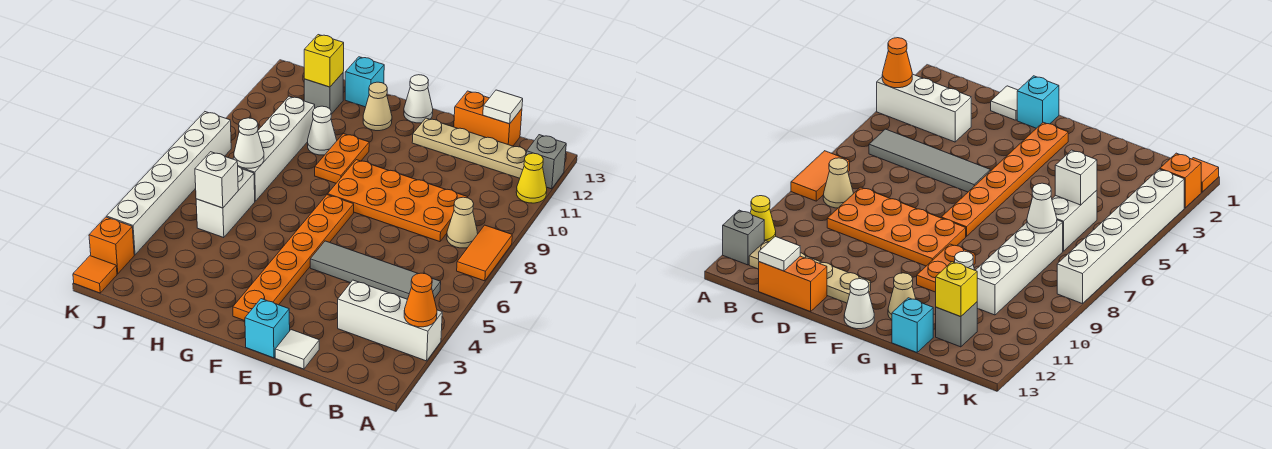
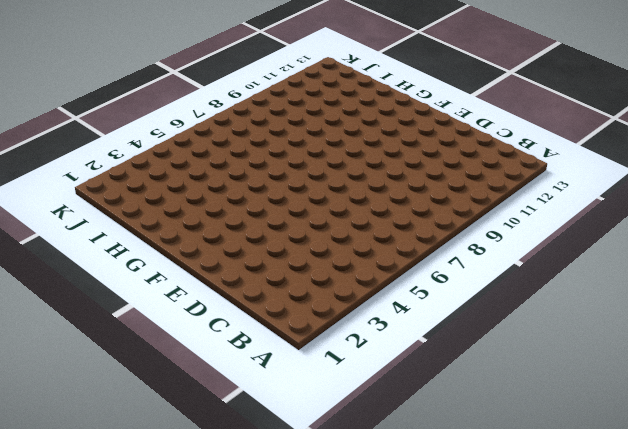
none -> white brick A3:C3 level 1
none -> orange tile A7:A8 level 1
none -> yellow cone A11 level 1

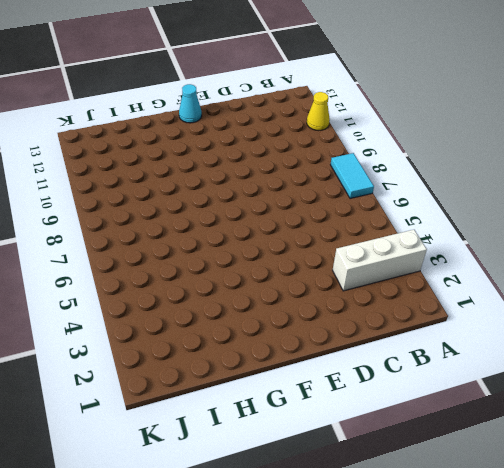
cyan tile A7:A8 level 1 -> orange tile A7:A8 level 1
cyan cone F13 level 1 -> white cone F13 level 1
none -> grey brick A12 level 1
none -> grey tile B5:E5 level 1
none -> tan cone B8 level 1

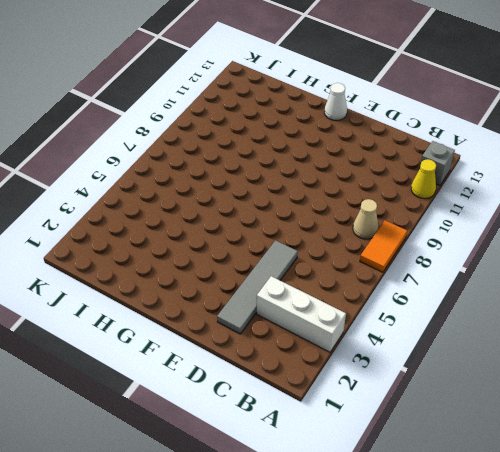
grey tile D2:D5 level 1 -> grey tile B5:E5 level 1
none -> tan plate B12:E12 level 1
none -> orange plate C8:F9 level 1
none -> orange brick C13:D13 level 1

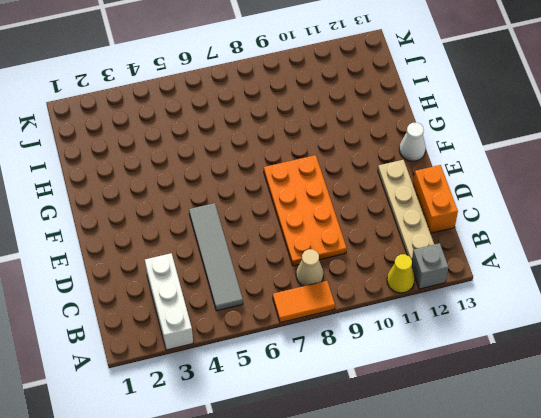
none -> white tile D1 level 1
none -> cyan brick E1 level 1
none -> orange plate F2:F7 level 1

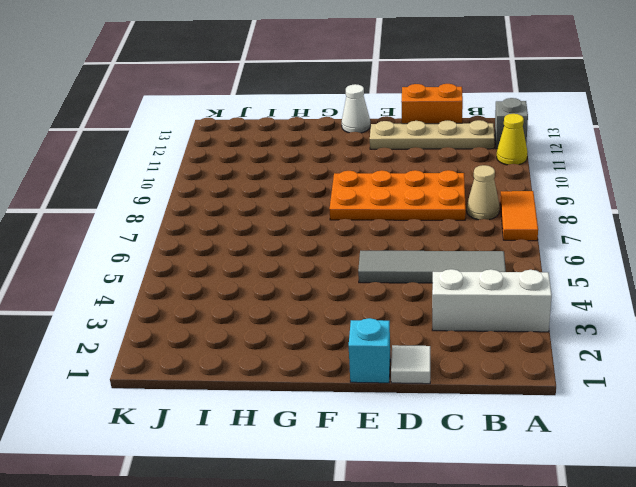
none -> orange plate F2:F7 level 1
none -> orange plate G9:G10 level 1
none -> tan cone G12 level 1

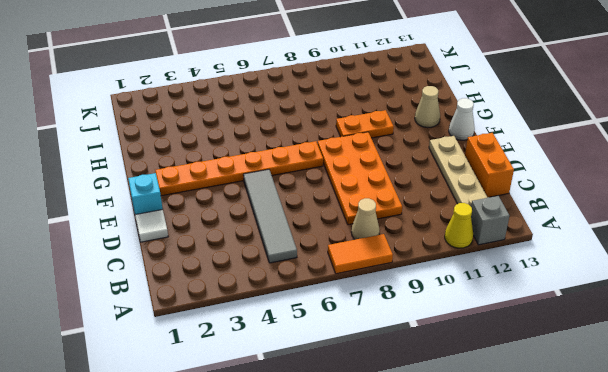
none -> white brick A3:C3 level 1
none -> white cone H10 level 1
none -> cyan brick H13 level 1

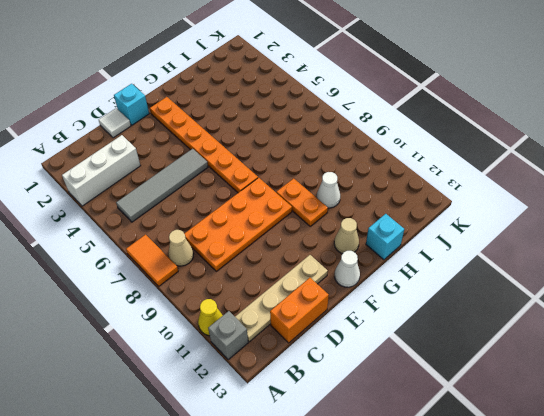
none -> white brick I5:I6 level 1
none -> white brick I7:I10 level 1
none -> grey brick I12 level 1

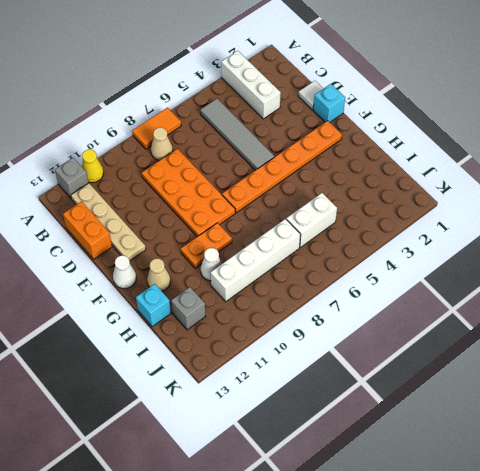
none -> orange tile K1 level 1
none -> orange brick K2 level 1
none -> white brick K3:K8 level 1

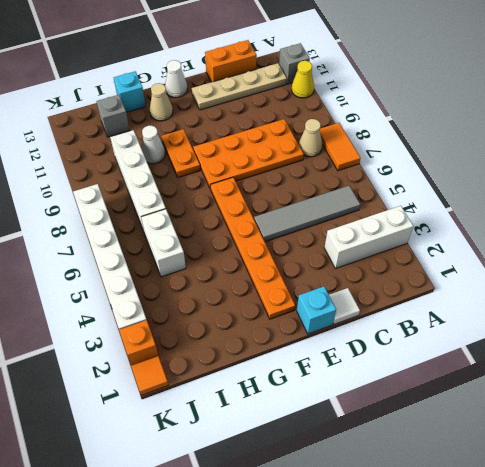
none -> orange cone A3 level 2
none -> white tile C13 level 2
none -> white brick I5 level 2

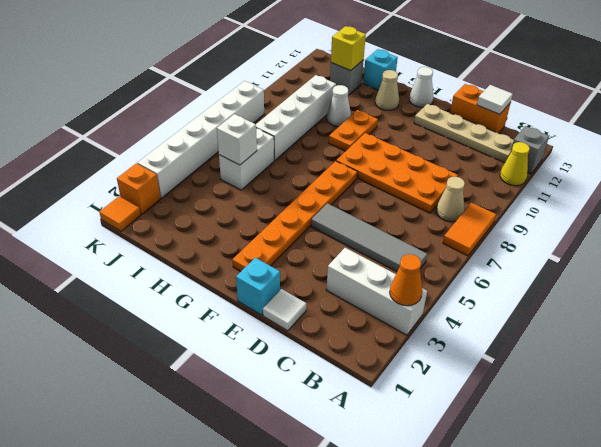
none -> white cone I7 level 2

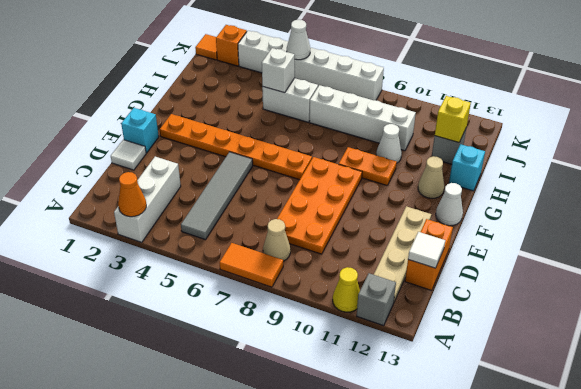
white cone K5 level 2 -> white cone I7 level 2

